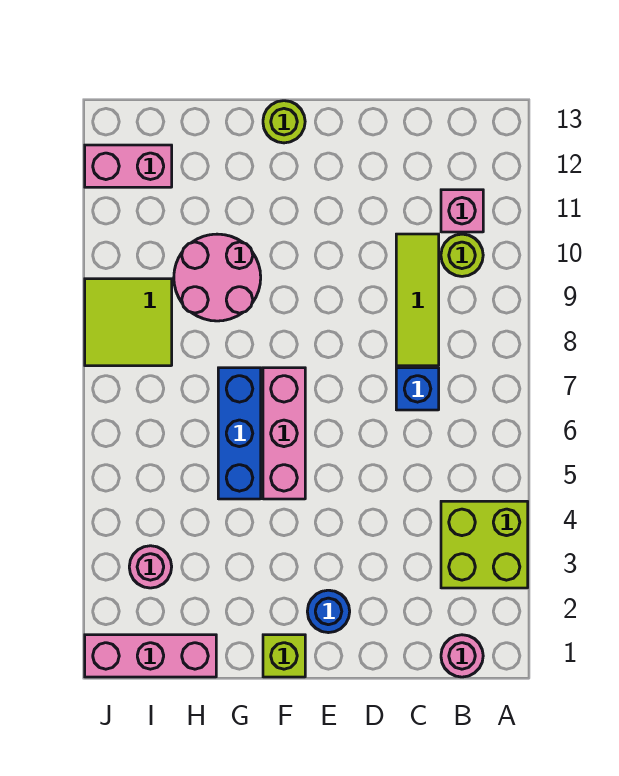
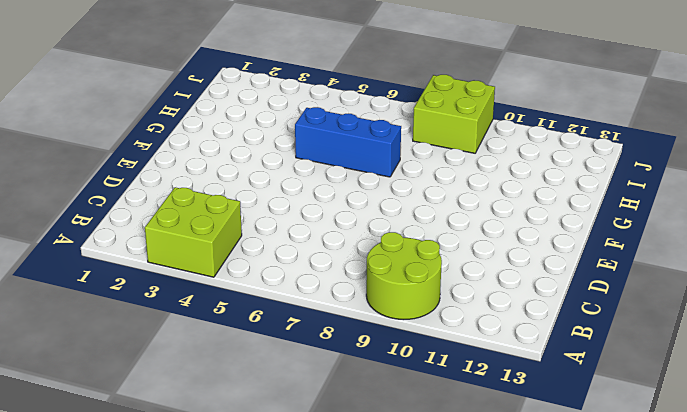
lime round brick A9:B10 level 1 -> lime round brick B10 level 1
lime brick I8:J9 level 1 -> lime tile I8:J9 level 1
none -> pink round brick B1 level 1
none -> pink brick B11 level 1
none -> blue brick C7 level 1

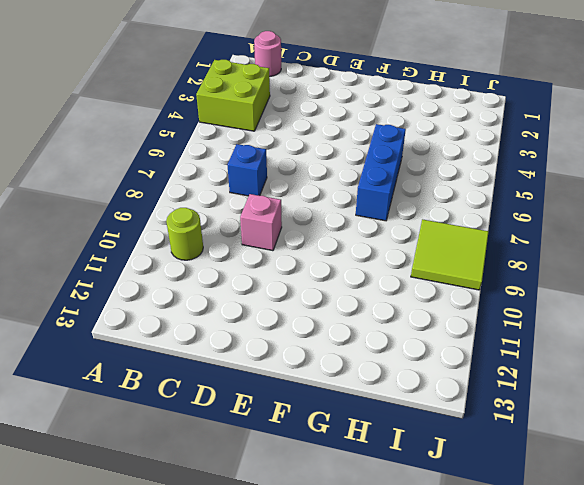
pink brick D9 level 1 -> pink brick B11 level 1
none -> lime tile C8:C10 level 1
none -> blue round brick E2 level 1
none -> lime brick F1 level 1

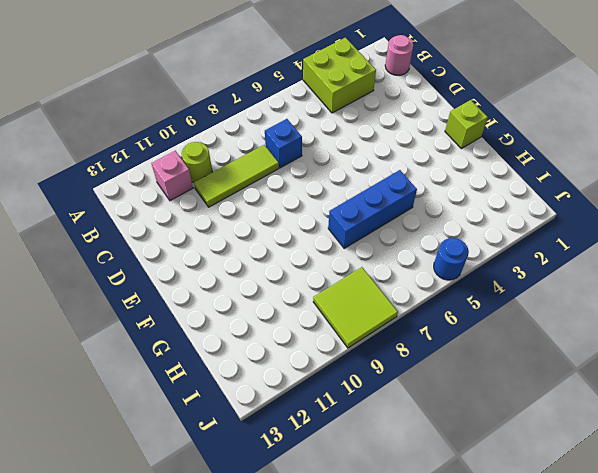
blue round brick J5 level 1 -> blue round brick E2 level 1
none -> pink brick F5:F7 level 1
none -> lime round brick F13 level 1
none -> pink round brick G9:H10 level 1

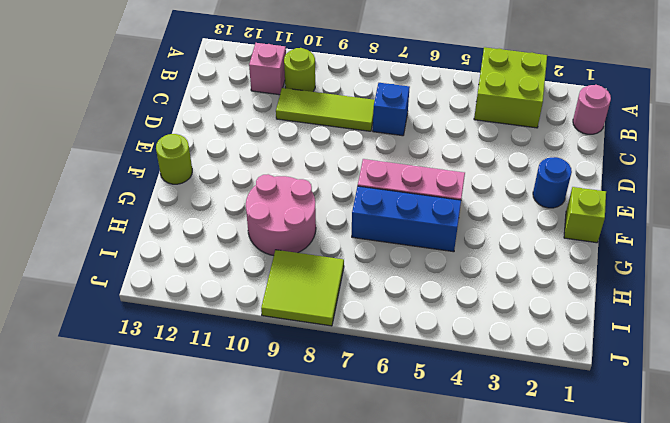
none -> pink brick H1:J1 level 1
none -> pink round brick I3 level 1
none -> pink brick I12:J12 level 1

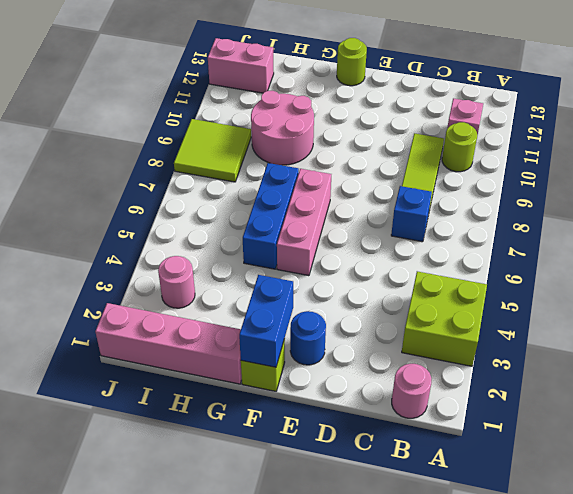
blue brick F1:F2 level 2 -> none
pink brick G1:J1 level 1 -> pink brick H1:J1 level 1

